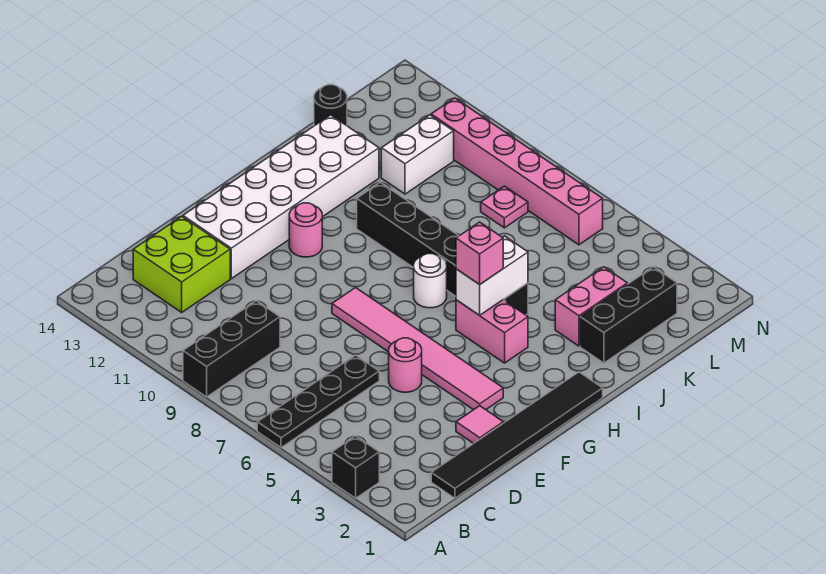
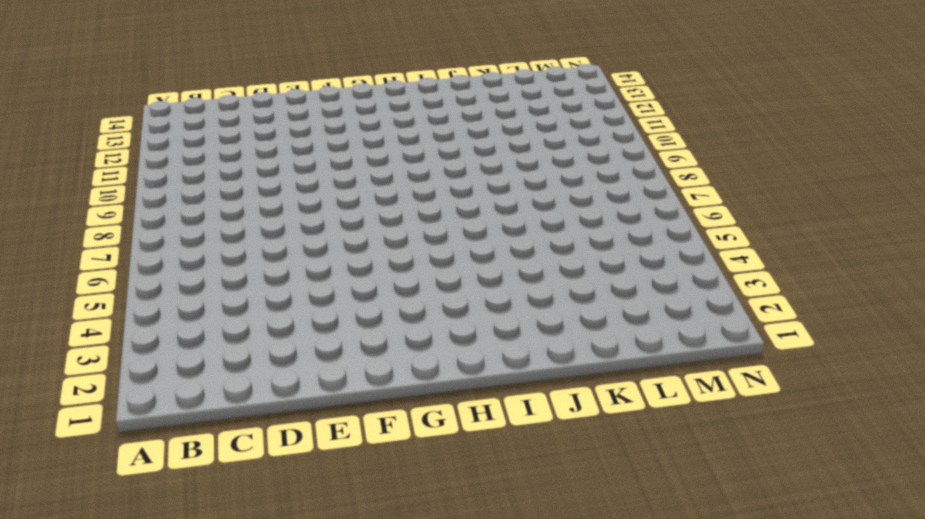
none -> black brick A3 level 1
none -> black plate A6:D6 level 1
none -> black brick A9:C9 level 1

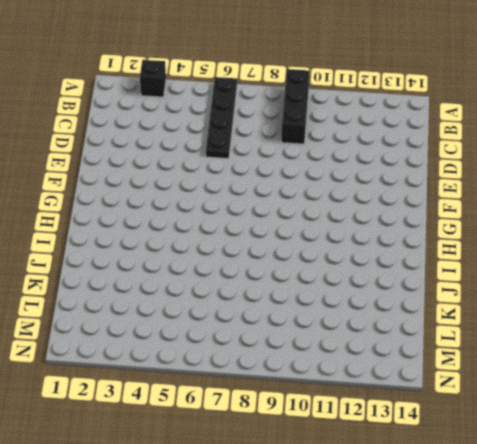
none -> black tile C1:H1 level 1
none -> lime brick C12:D13 level 1
none -> pink tile E2 level 1

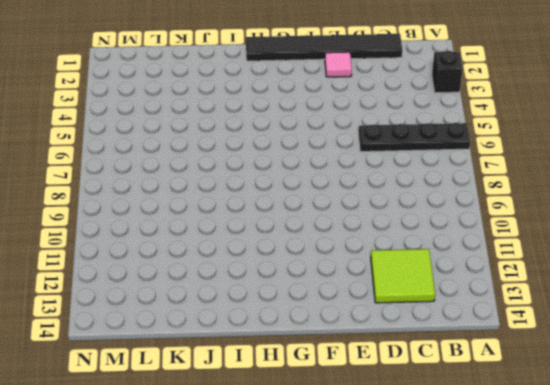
lime tile C12:D13 level 1 -> lime brick C12:D13 level 1
none -> black brick A9:C9 level 1
none -> pink round brick E5 level 1
none -> white brick E12:J13 level 1

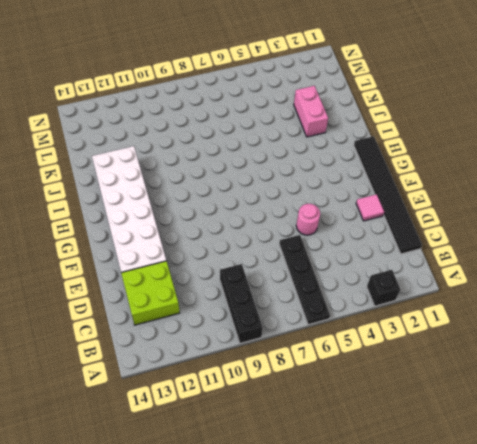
none -> pink tile F3:F8 level 1
none -> pink round brick G11 level 1
none -> pink brick H4:H5 level 1

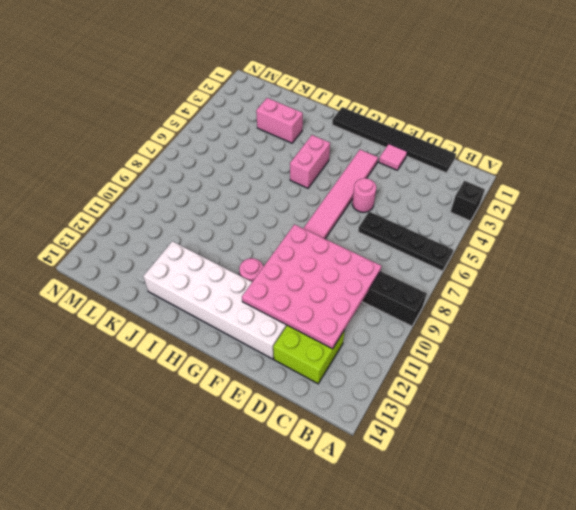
pink plate C9:F12 level 2 -> none
none -> white round brick H7 level 1
none -> black brick I5:I10 level 1
none -> black brick J2:L2 level 1

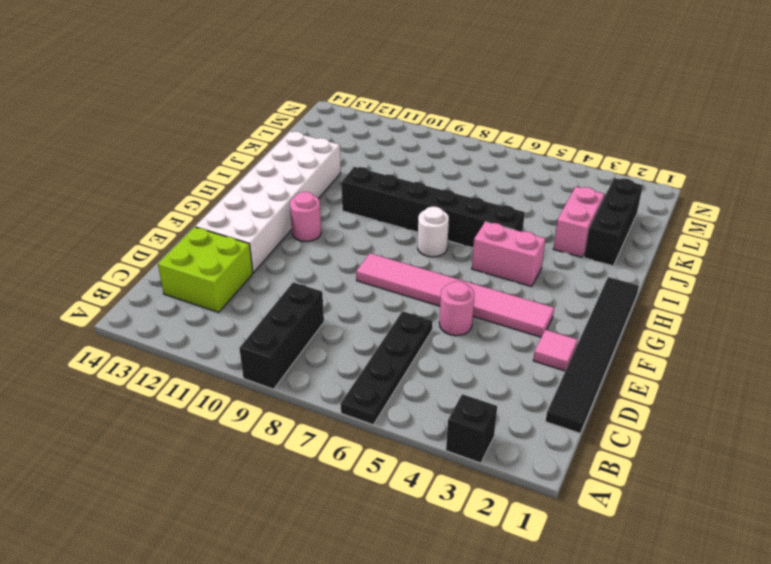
none -> white brick K11:L11 level 1
none -> black round brick K14 level 1
none -> pink plate L8 level 1

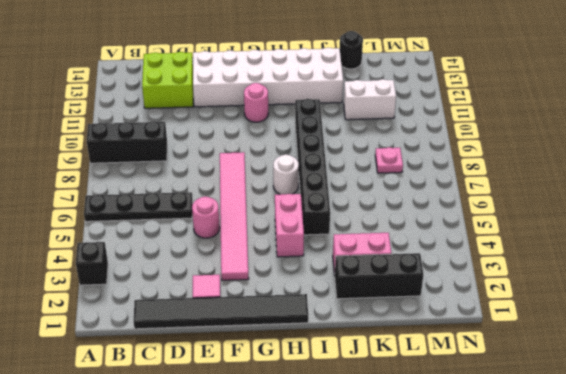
none -> pink brick M6:M11 level 1
none -> white brick H5:I5 level 2
none -> pink brick H5 level 3

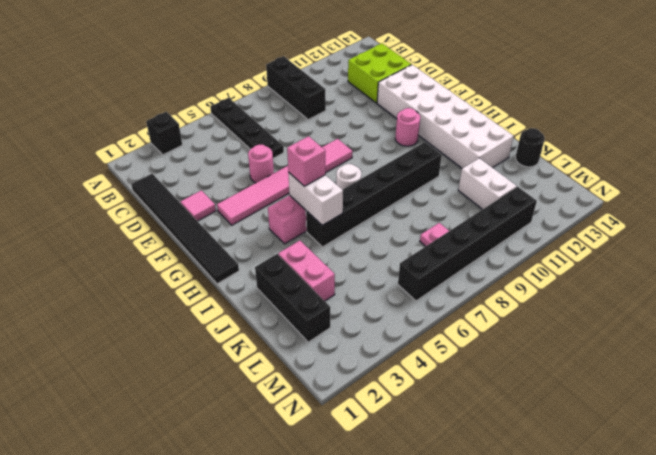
black brick M6:M11 level 1 -> pink brick M6:M11 level 1

